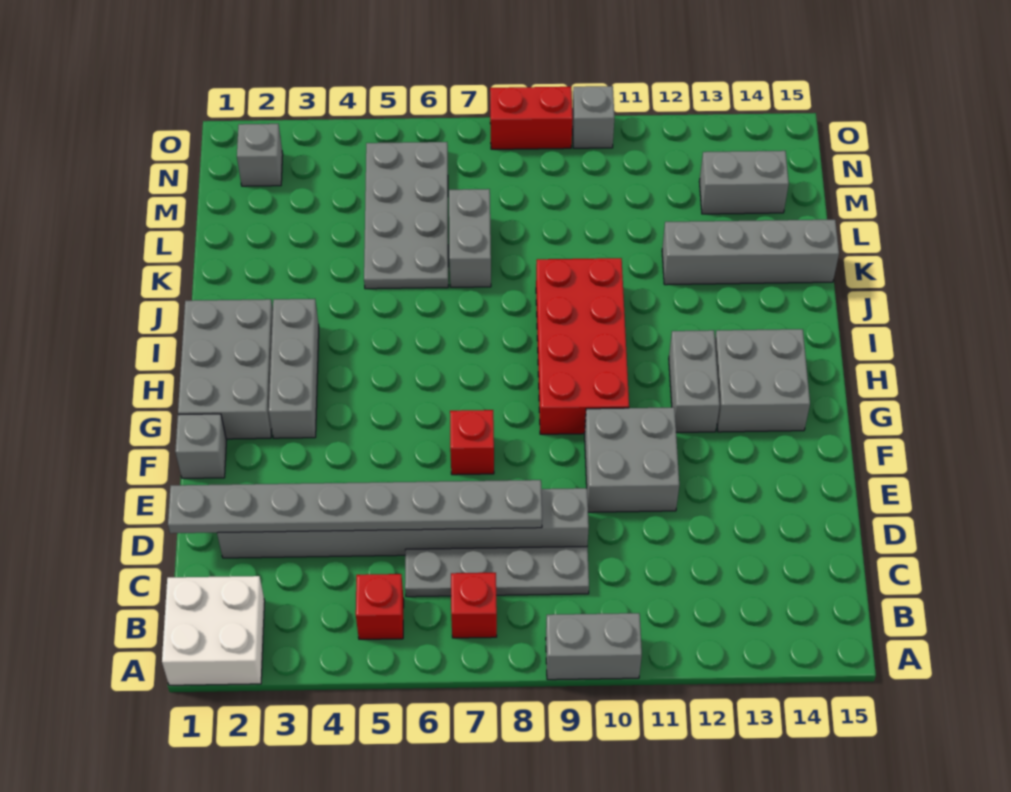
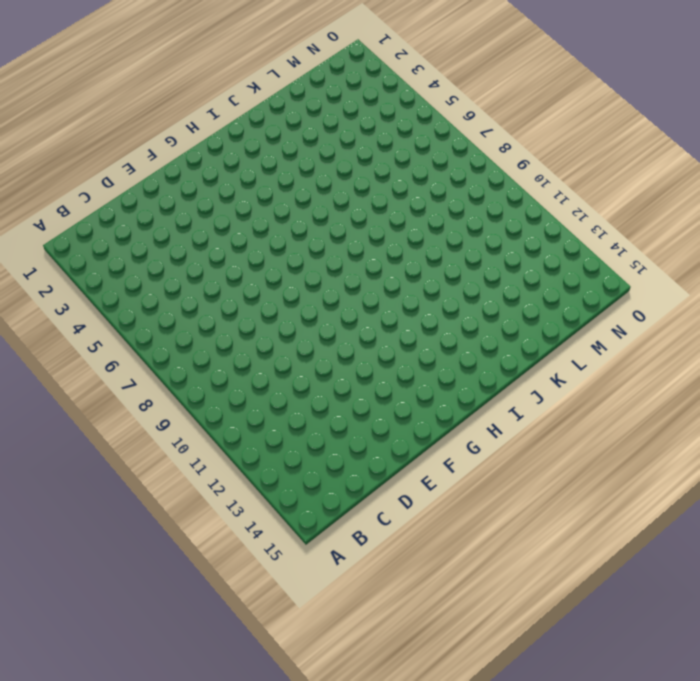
none -> white brick A1:B2 level 1
none -> grey brick A9:A10 level 1
none -> red brick B5 level 1

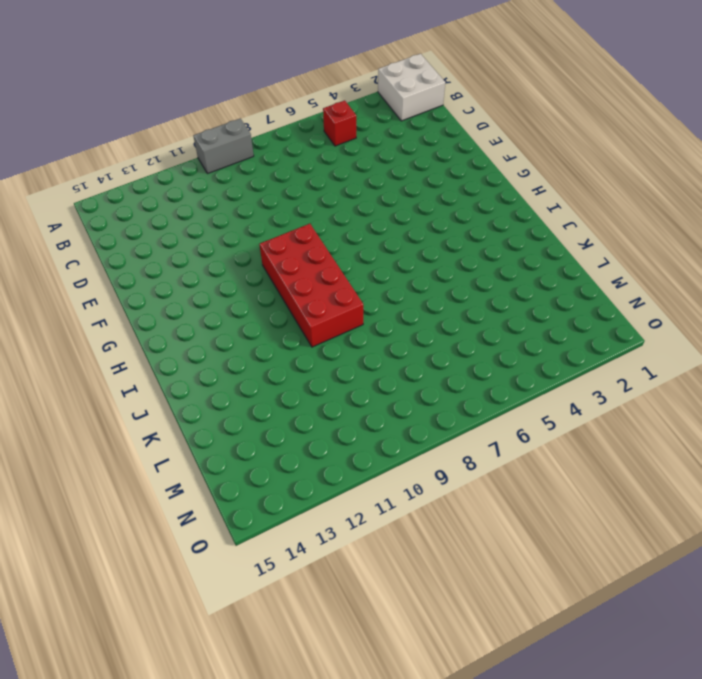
none -> red brick B7 level 1
none -> grey plate C6:C9 level 1
none -> grey brick D2:D9 level 1

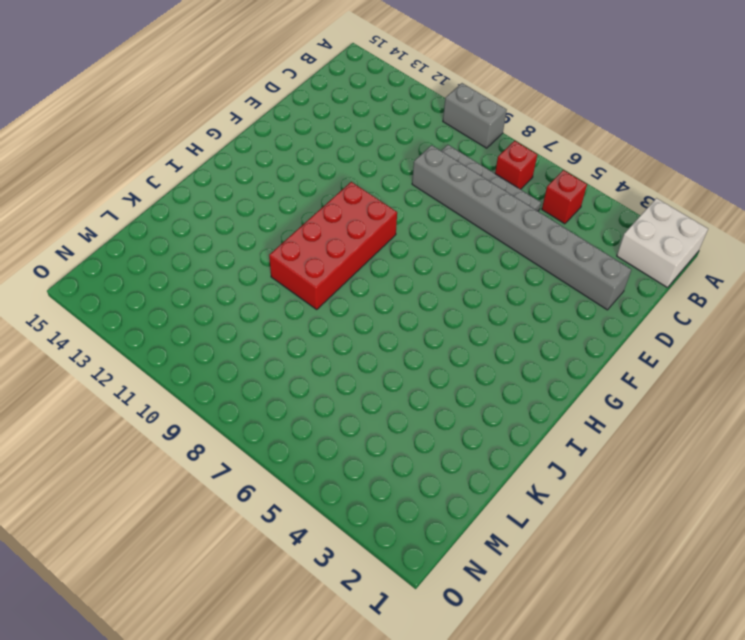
none -> grey brick E10:F11 level 1
none -> grey brick F1 level 1
none -> red brick F7 level 1

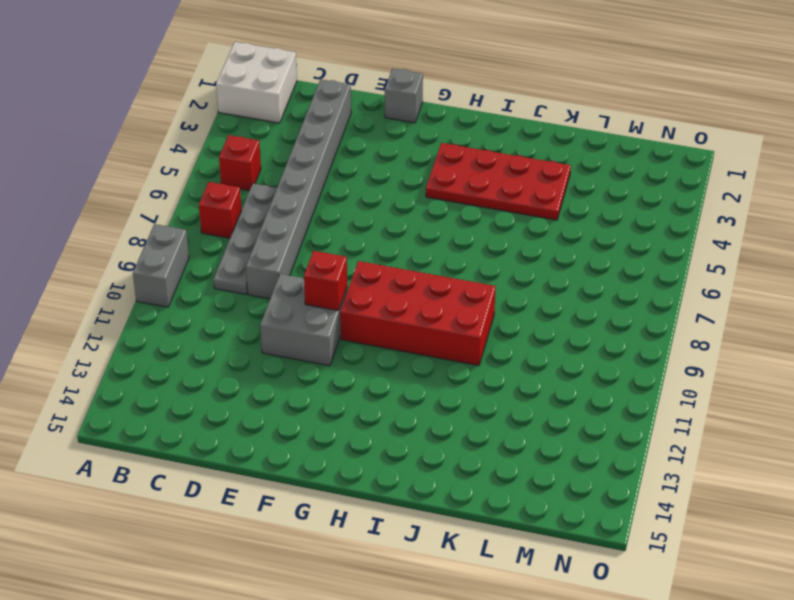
red brick F10 level 2 -> red brick F7 level 1
red plate H3:K4 level 1 -> grey brick G3:I3 level 1
none -> grey brick G1:I2 level 1
none -> grey brick G12:H12 level 1
none -> grey brick G13:H14 level 1

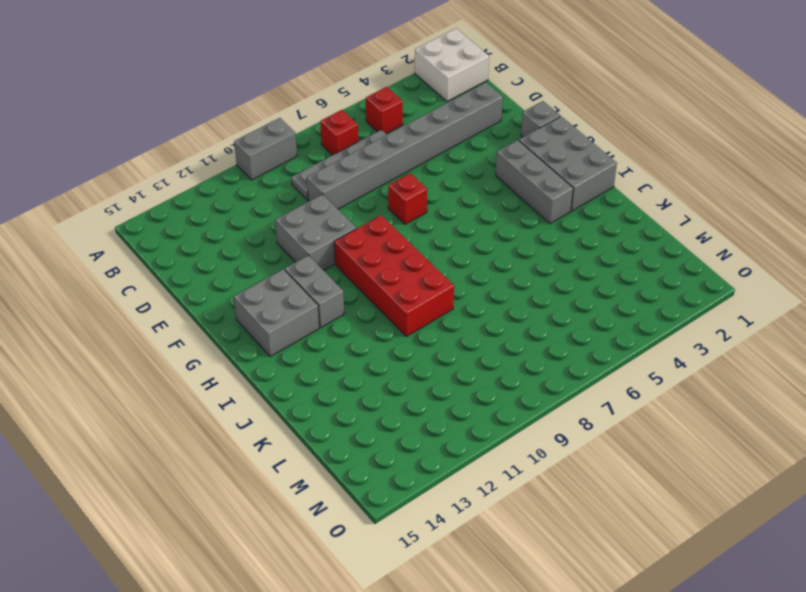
none -> grey plate K5:N6 level 1
none -> grey brick K7:L7 level 1
none -> grey brick K12:K15 level 1

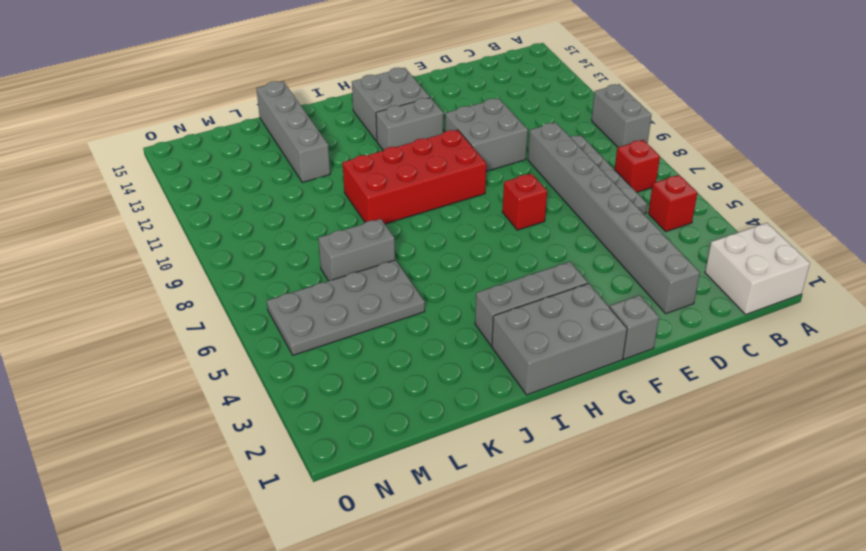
none -> grey brick M13:M14 level 1
none -> grey brick N2 level 1
none -> red brick O8:O9 level 1

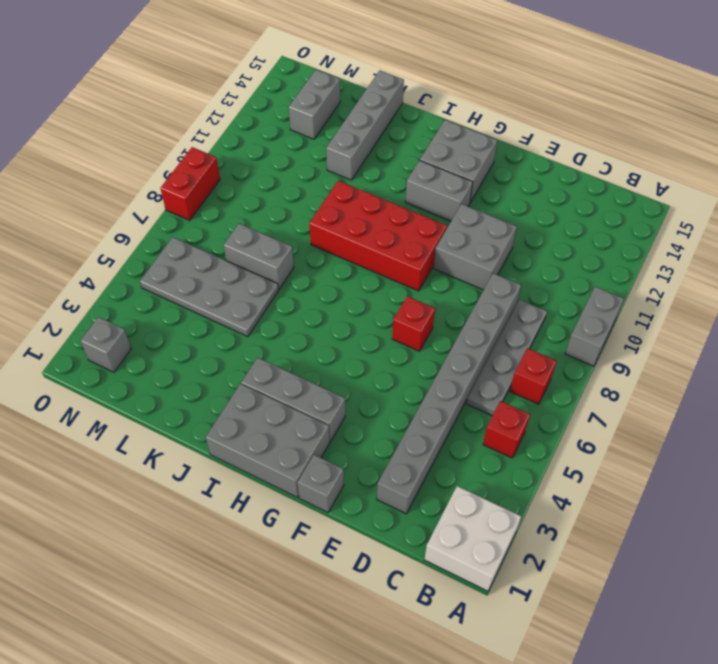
none -> grey brick O10 level 1
none -> grey plate D1:D8 level 2

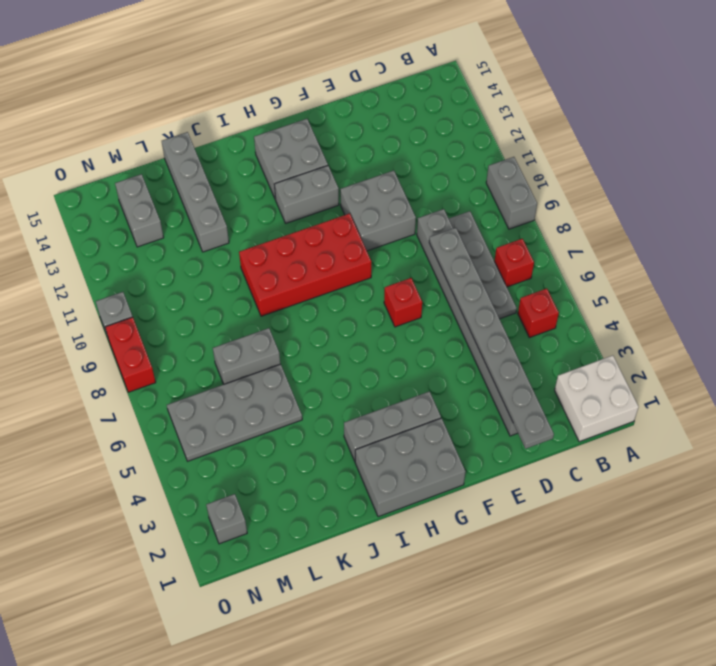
none -> grey brick F1 level 1

